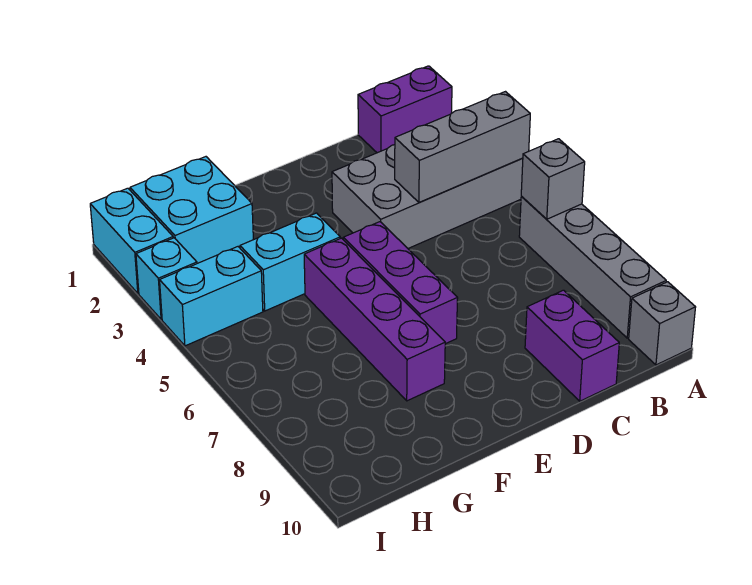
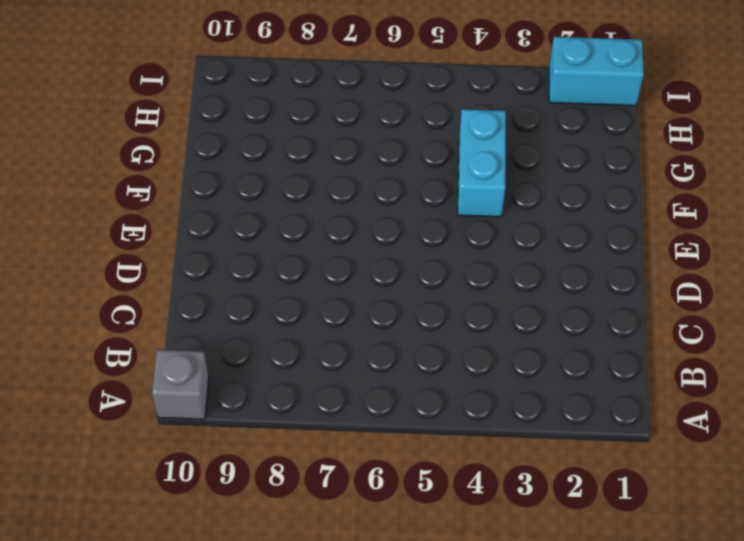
none -> purple brick A1:B1 level 1
none -> grey brick A3:D4 level 1
none -> grey brick A6:A9 level 1

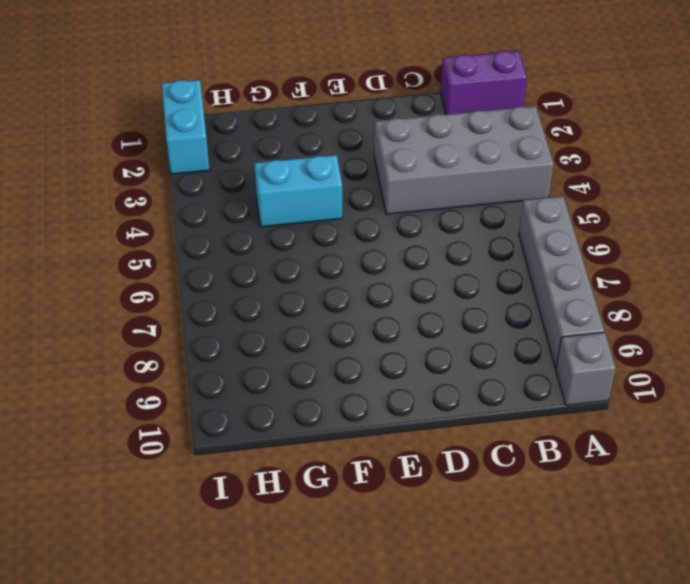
none -> purple brick C9:C10 level 1
none -> purple brick E5:E7 level 1
none -> purple brick F5:F8 level 1

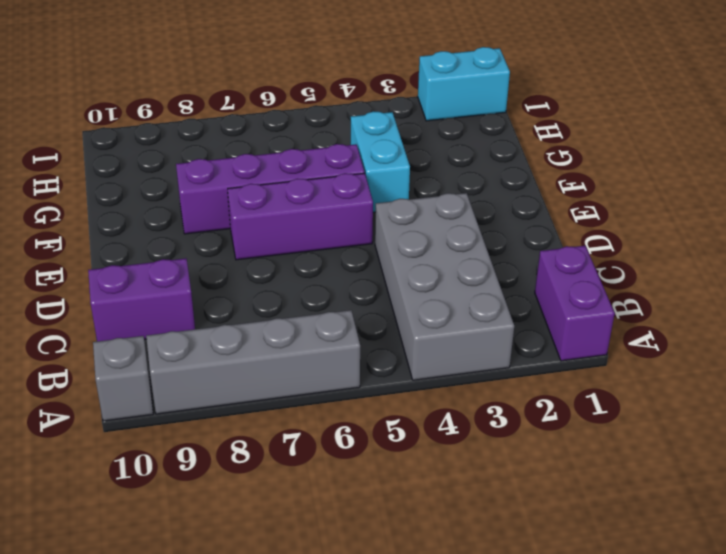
none -> cyan brick G1:H2 level 1
none -> cyan brick H4:I4 level 1
none -> cyan brick I3 level 1

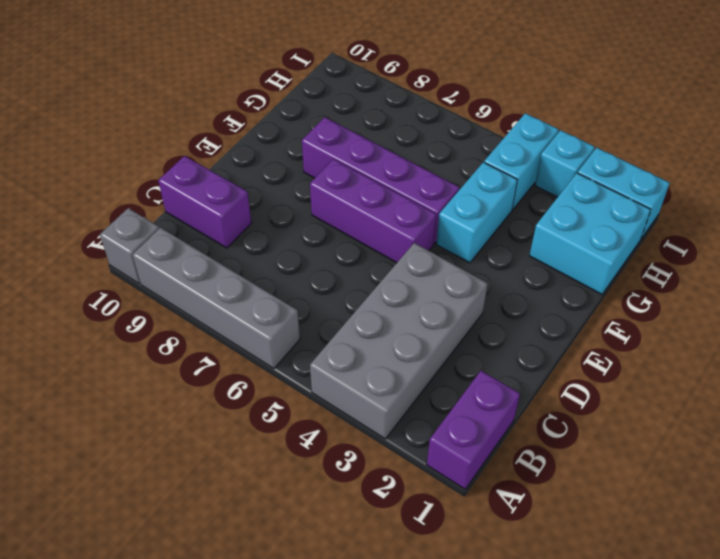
none -> grey brick A4:C4 level 2
none -> grey brick A6 level 2

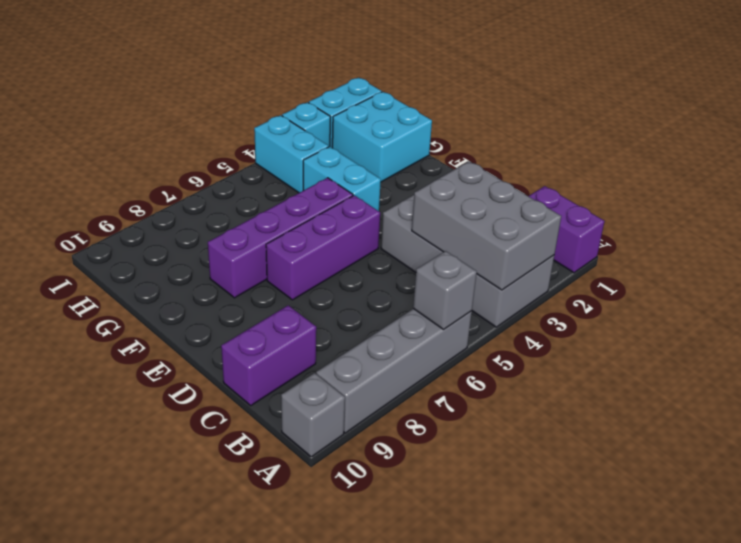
grey brick A3:C4 level 2 -> grey brick A4:C4 level 2

